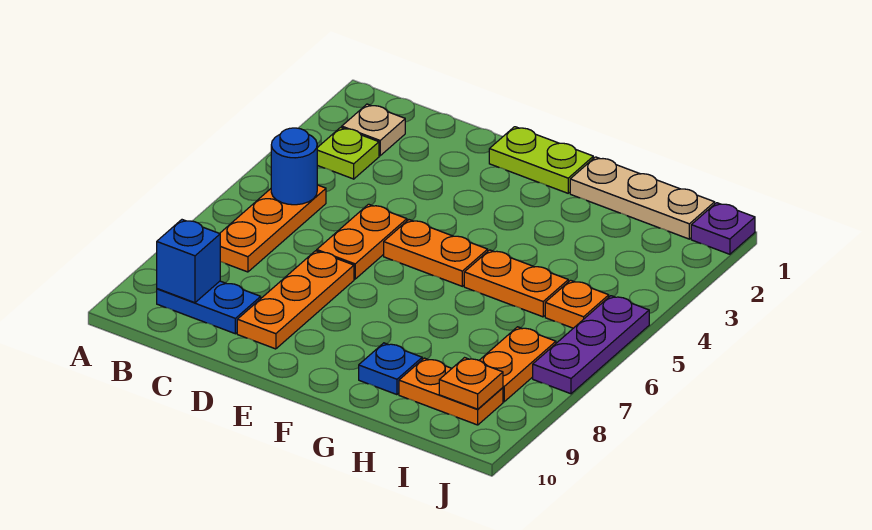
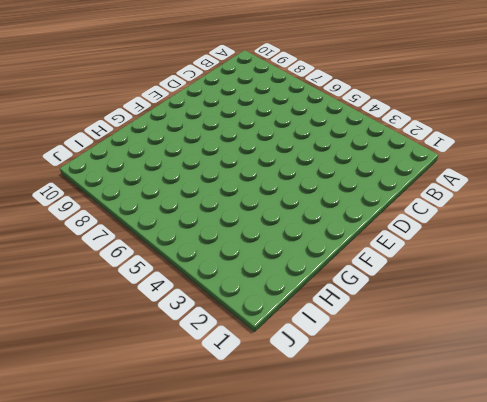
none -> tan plate B2 level 1
none -> lime plate B3 level 1
none -> orange plate B5:B7 level 1

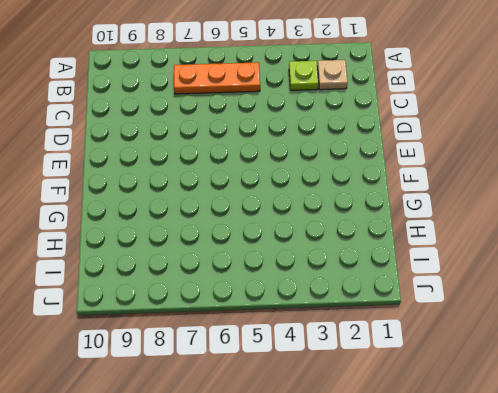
none -> blue plate B9:C9 level 1
none -> orange plate D5:D6 level 1
none -> orange plate D7:D9 level 1

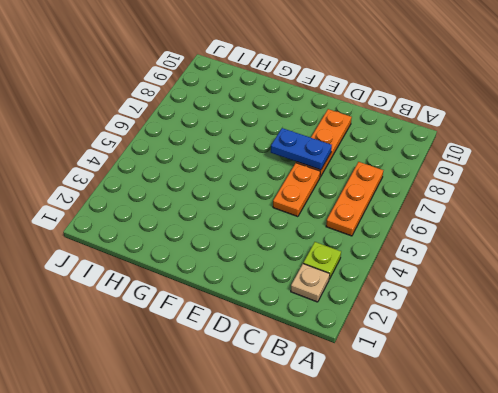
blue plate D7:E7 level 2 -> blue plate B9:C9 level 1
none -> lime plate E1:F1 level 1
none -> orange plate E5:F5 level 1
none -> tan plate G1:I1 level 1

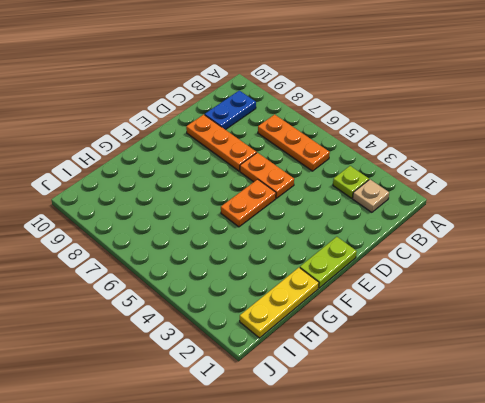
yellow plate G1:I1 level 1 -> tan plate G1:I1 level 1
none -> orange plate G5:H5 level 1
none -> blue plate G9 level 1
none -> orange plate H9:I9 level 1

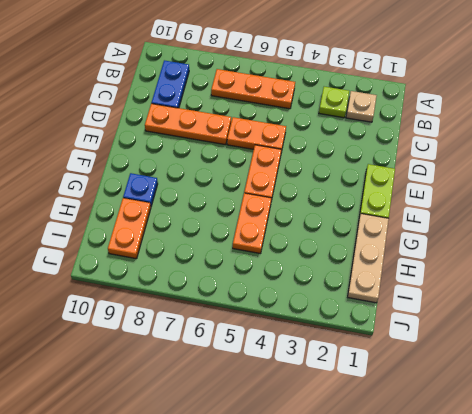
none -> orange plate I5 level 1
none -> orange plate I7:I8 level 1
none -> purple plate J1 level 1

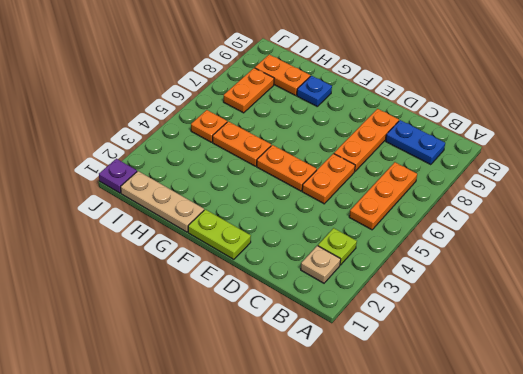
none -> purple plate J5:J7 level 1
none -> blue round brick B5 level 2
none -> blue brick B9 level 2

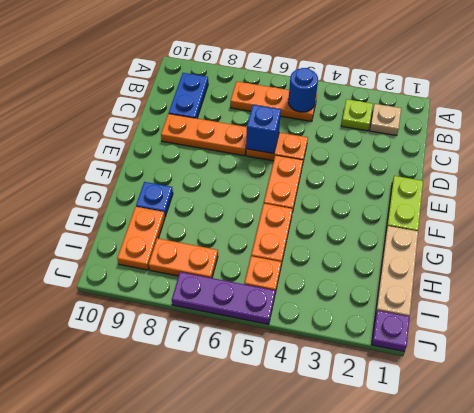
blue brick D6 level 2 -> blue brick B9 level 2
none -> orange plate I9 level 2

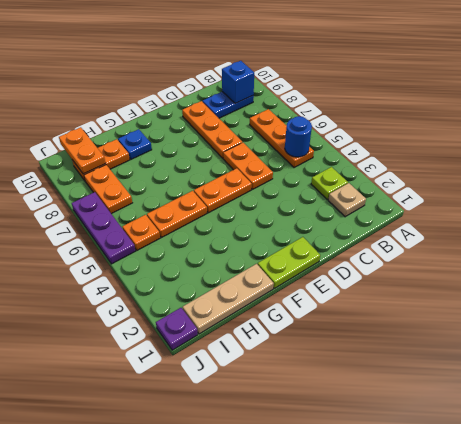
orange plate I9:I10 level 2 -> orange plate I9 level 2

